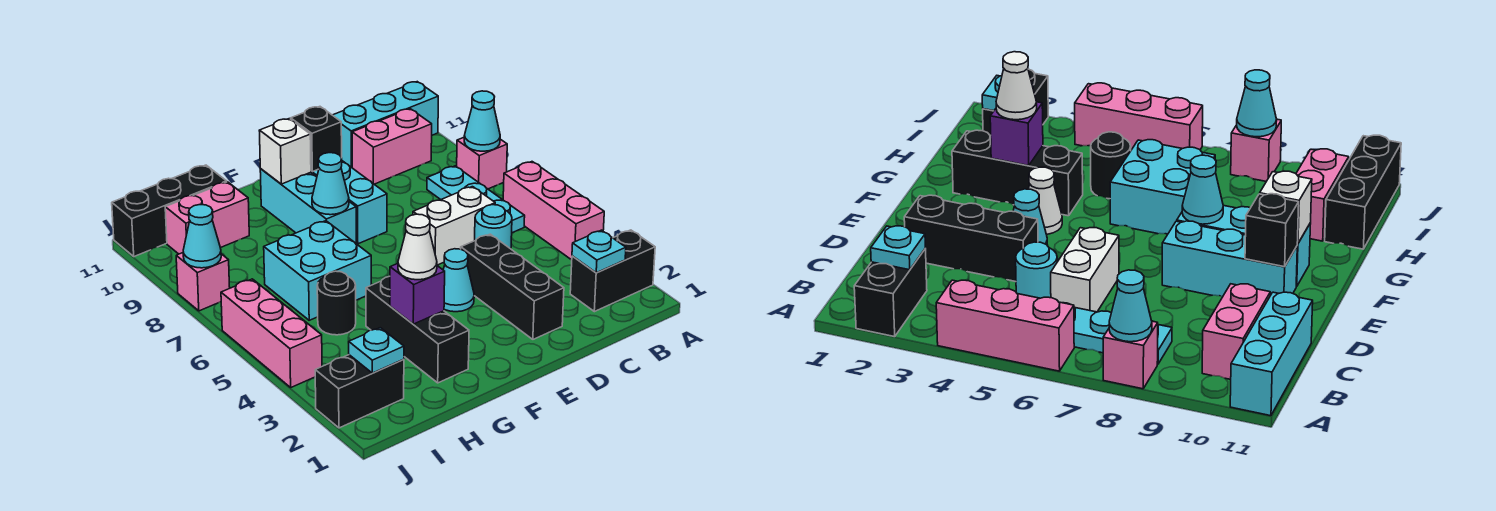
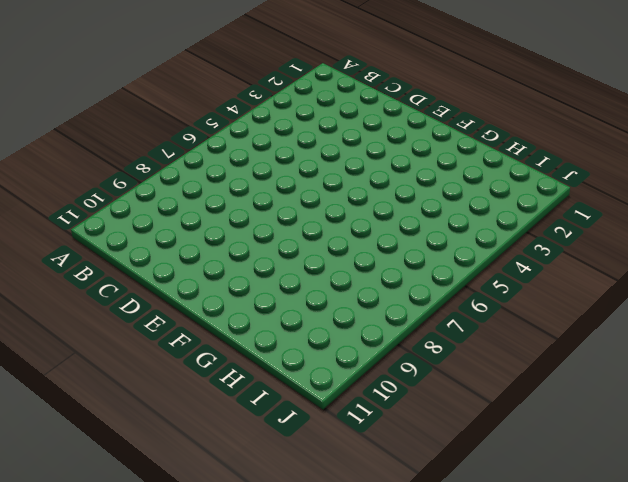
none -> black brick A2:B2 level 1
none -> pink brick A4:A6 level 1
none -> pink brick A8 level 1
none -> cyan brick A11:C11 level 1

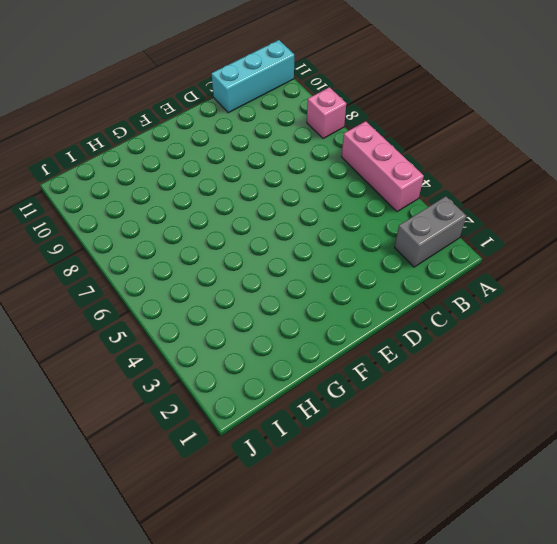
grey brick A2:B2 level 1 -> black brick A2:B2 level 1
none -> cyan plate B6:B8 level 1
none -> pink brick B10:C10 level 1
none -> cyan round brick C5 level 1
none -> white brick C6:D6 level 1

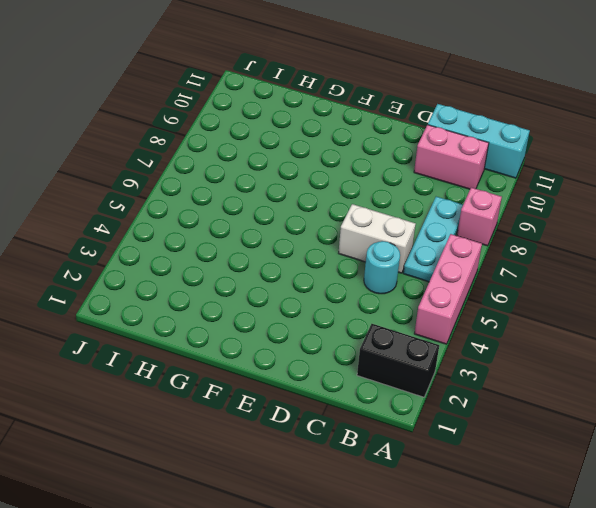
none -> black brick D2:D4 level 1
none -> cyan cone E4 level 1
none -> cyan brick E8:E10 level 1
none -> white cone F4 level 1

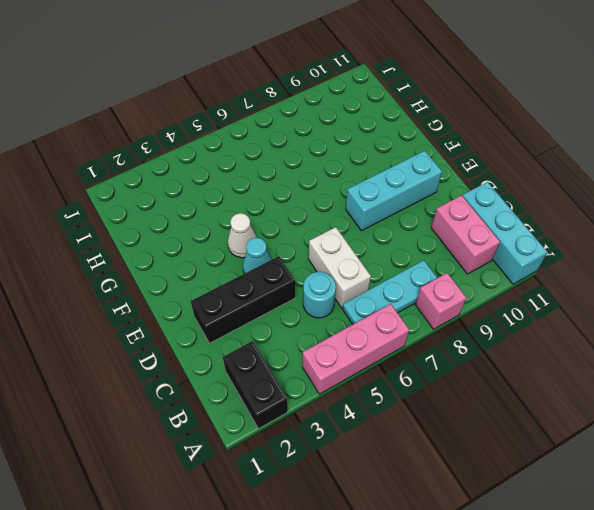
none -> cyan brick F8:F10 level 1
none -> black brick G2:G4 level 1
none -> cyan brick G6:H7 level 1
none -> black round brick H5 level 1

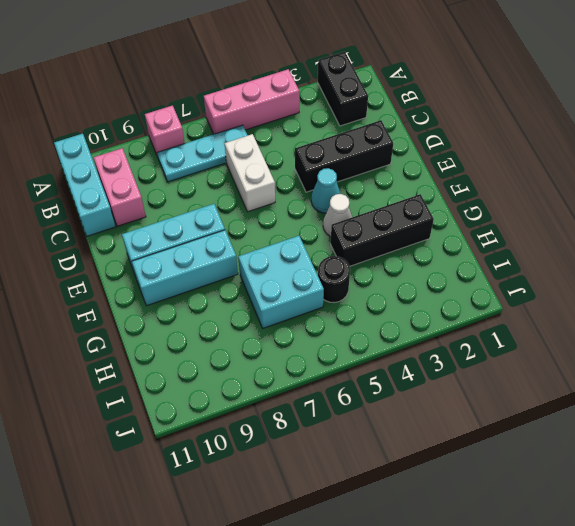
none -> cyan round brick C5 level 1
none -> pink brick H10:I10 level 1
none -> black brick H11:J11 level 1
none -> black brick I2:J2 level 1

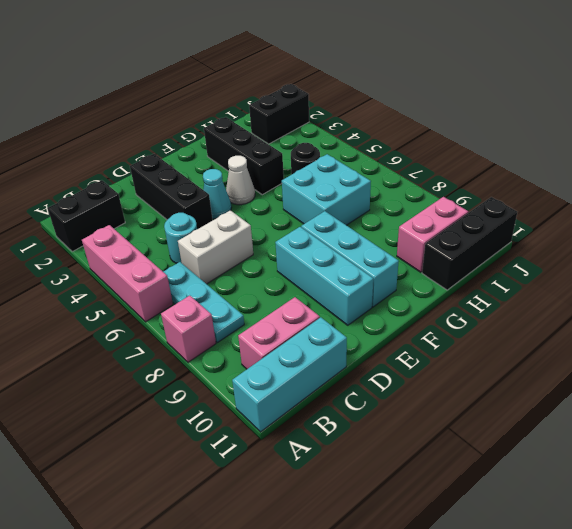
none -> pink brick J4:J6 level 1
none -> pink brick J8 level 1
none -> cyan cone A8 level 2
none -> cyan plate B2 level 2

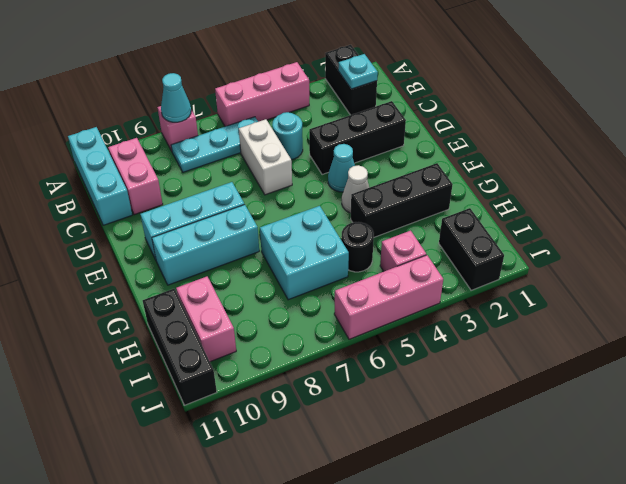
pink brick I4 level 1 -> pink brick J8 level 1
none -> black brick E10 level 2
none -> cyan cone F8 level 2
none -> white brick F10 level 2
none -> purple brick G3 level 2

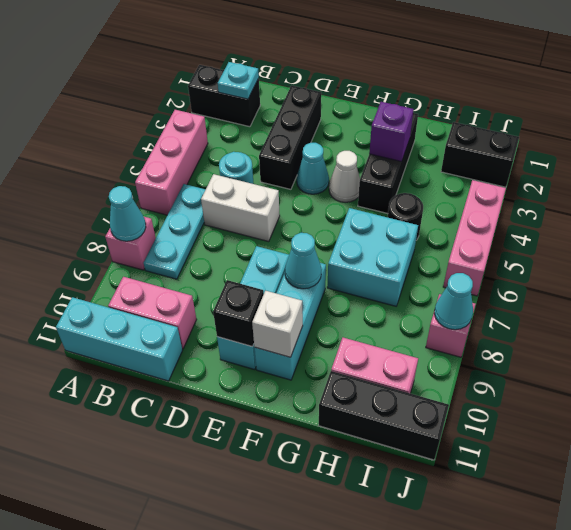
none -> cyan plate I2 level 2
none -> white cone G3 level 3

